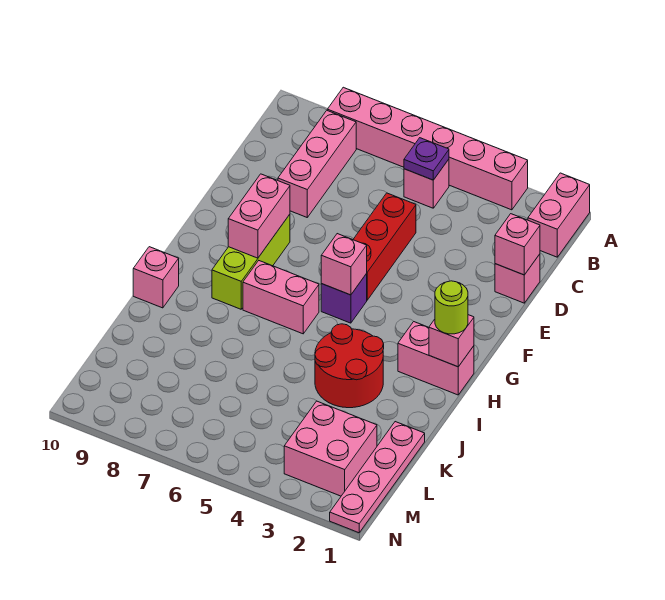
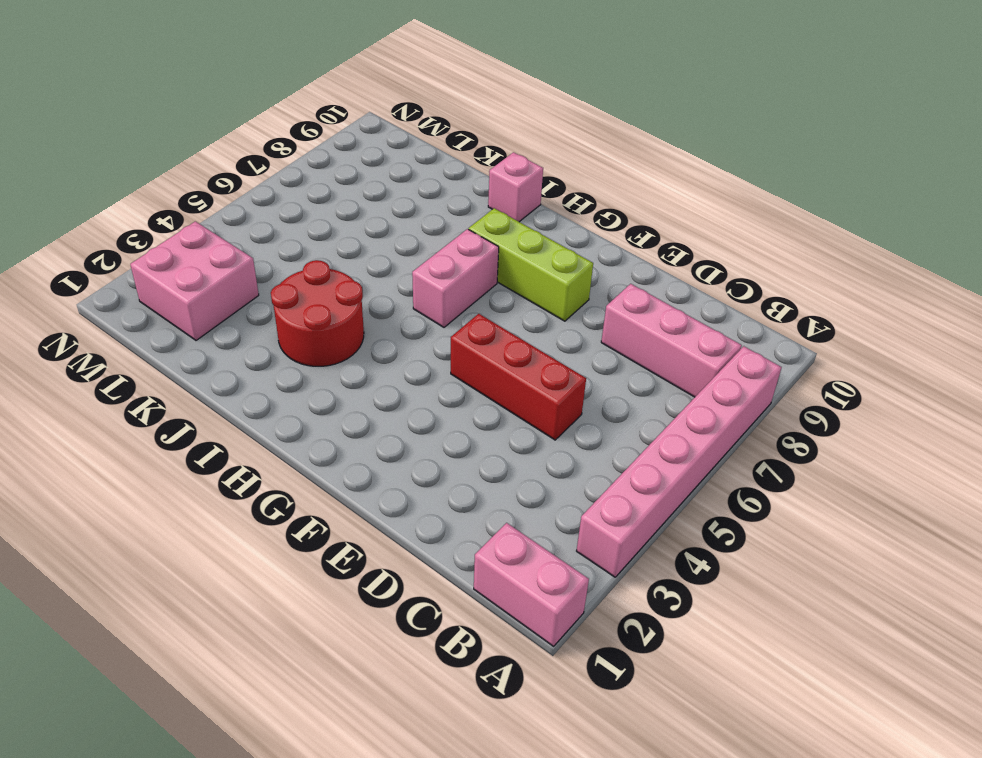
none -> pink brick B5 level 1
none -> pink brick D1 level 1
none -> purple brick G5 level 1

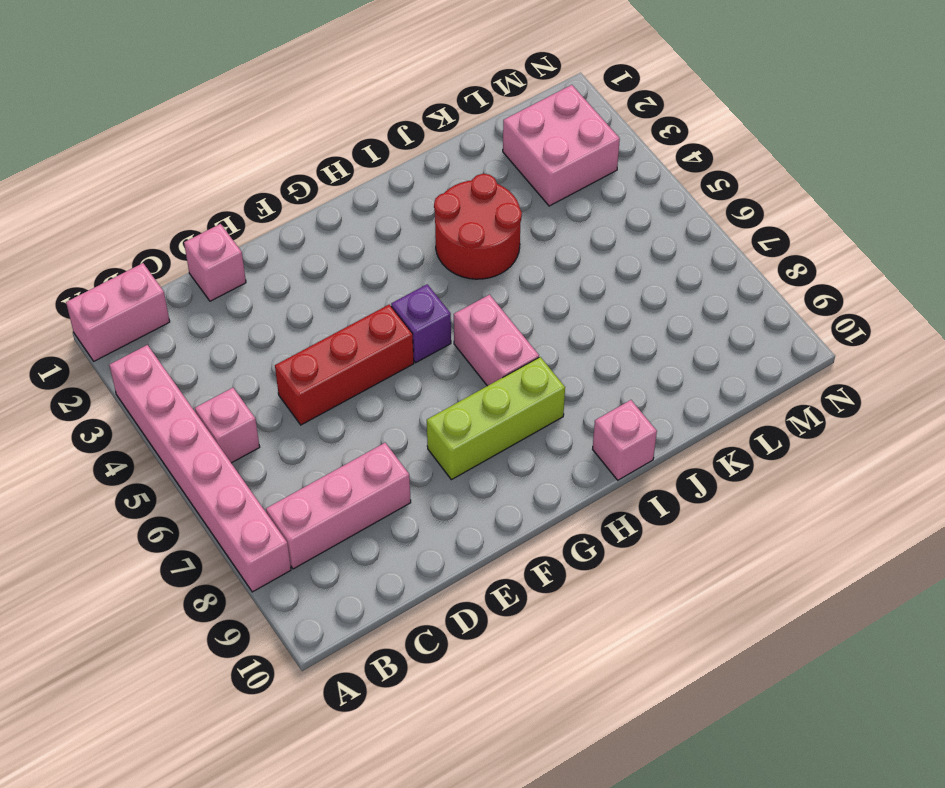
none -> pink brick H1:H2 level 1
none -> pink plate K1:N1 level 1
none -> purple plate B5 level 2

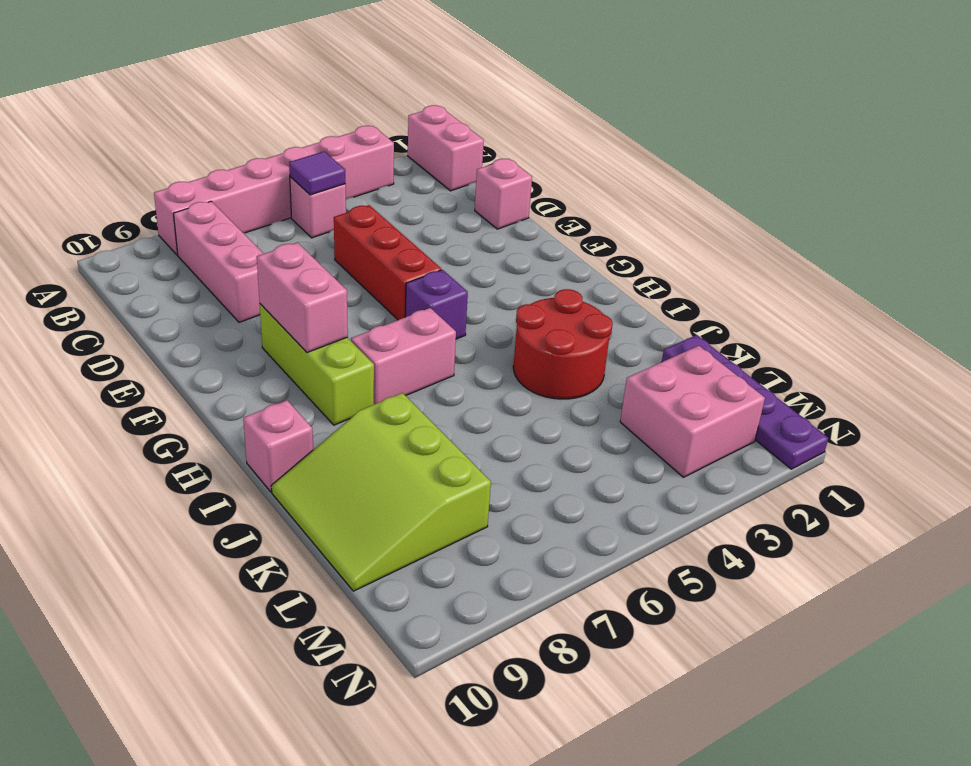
purple tile B5 level 2 -> purple plate B5 level 2
lime slope J8:L10 level 1 top 8 -> none
purple plate K1:N1 level 1 -> pink plate K1:N1 level 1
none -> pink brick H1:H2 level 1
none -> pink brick D1 level 2
none -> pink brick G5 level 2

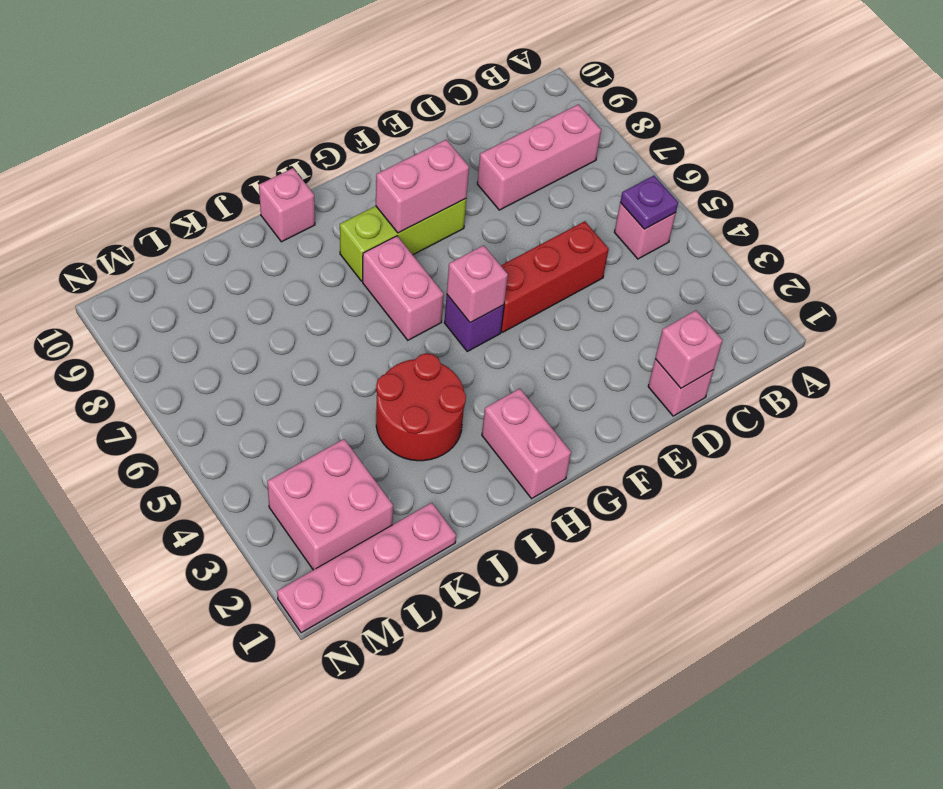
none -> pink brick A1:B1 level 1
none -> pink brick A3:A8 level 1
none -> pink brick H1 level 2

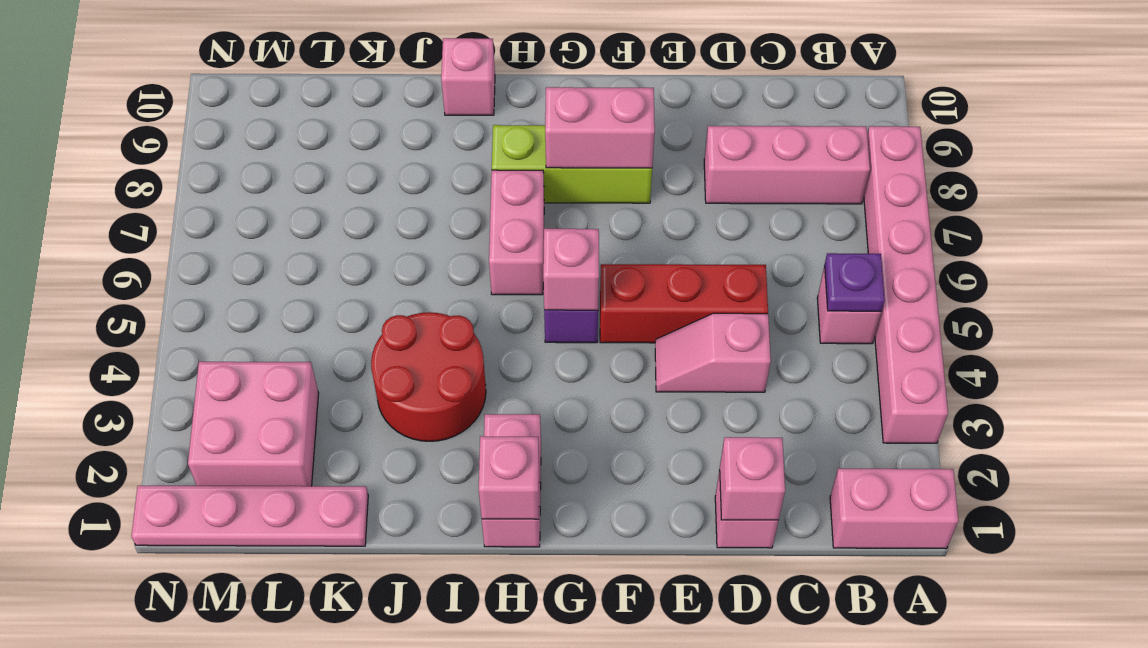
pink slope D4:E4 level 1 top D -> none
none -> lime round brick H1 level 3

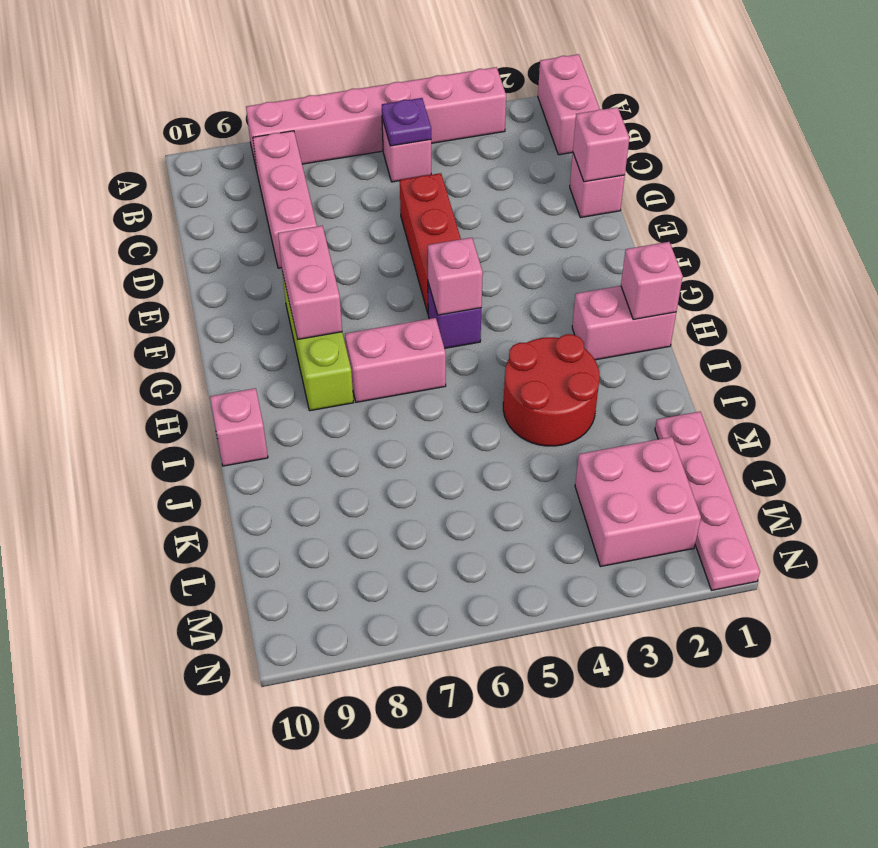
none -> lime round brick H1 level 3

